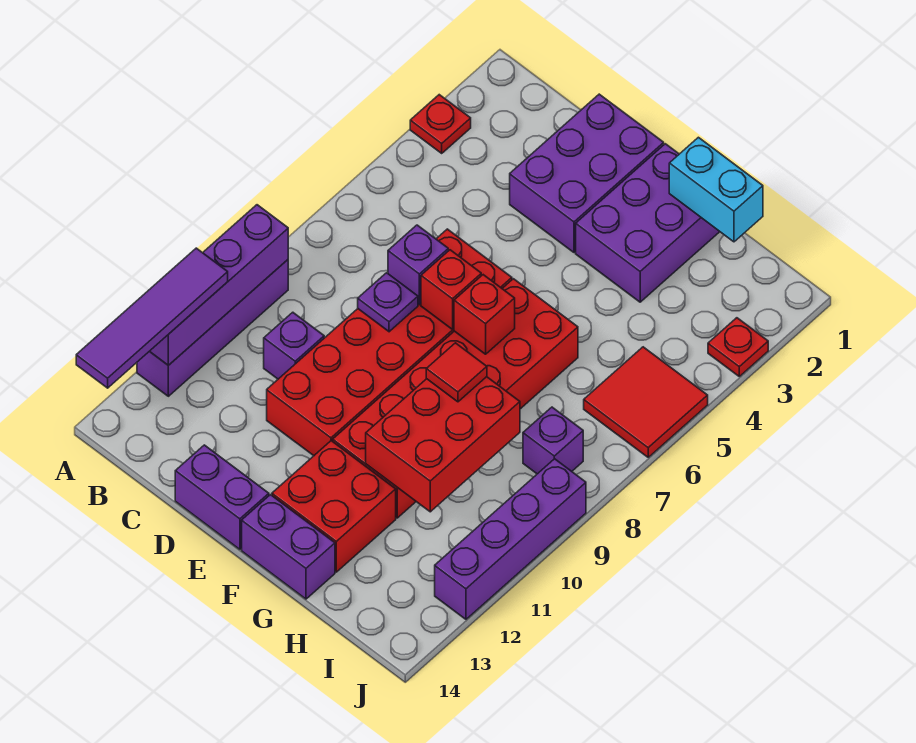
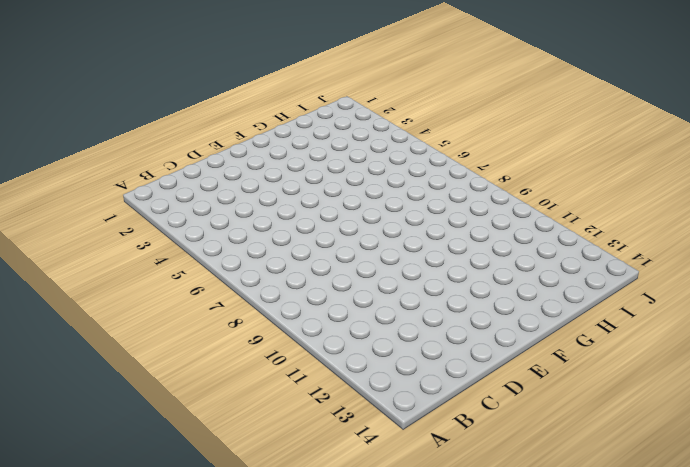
none -> red plate A3 level 1
none -> purple brick A9:A12 level 1
none -> purple brick C10 level 1

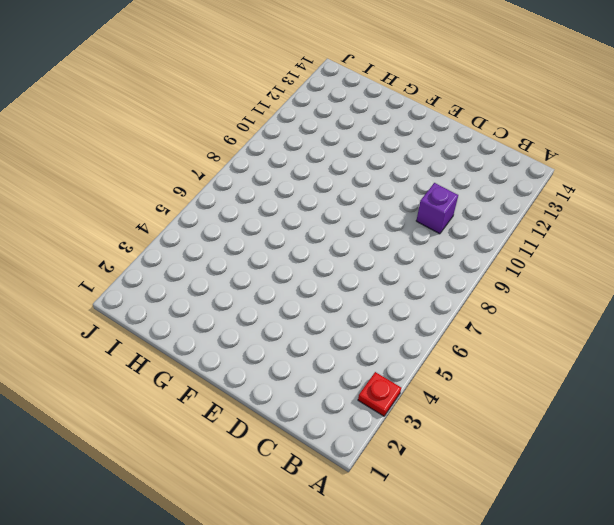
none -> purple brick A9:A12 level 1
none -> purple brick D1:E3 level 1
none -> red brick D6:E11 level 1

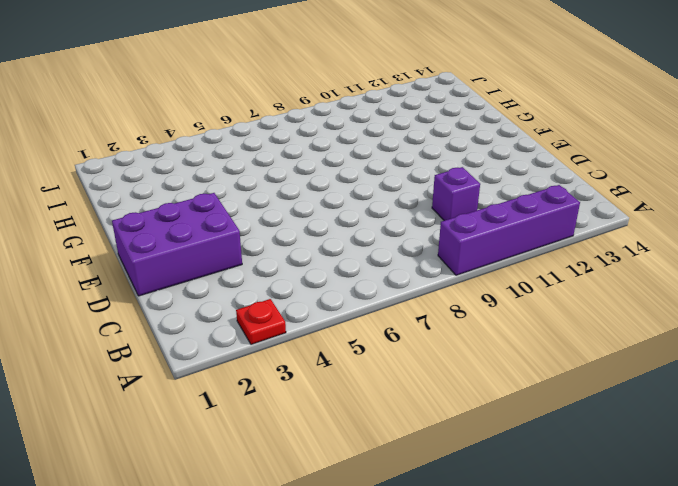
none -> red brick D6:E11 level 1
none -> purple brick D14:E14 level 1
none -> purple brick F1:G3 level 1

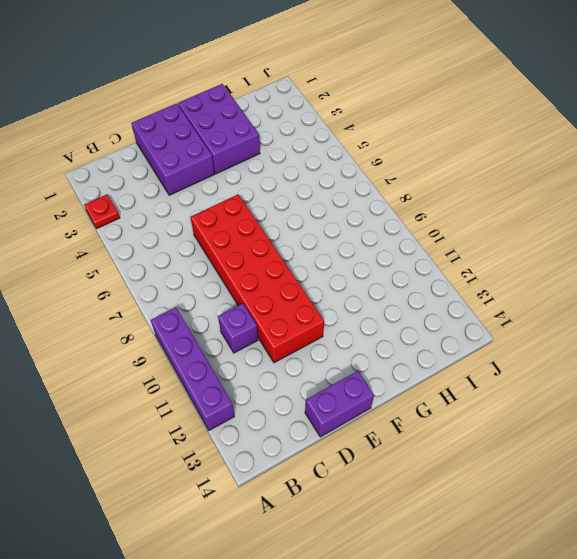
none -> red brick F6:G11 level 1
none -> red brick F12:G13 level 1
none -> purple brick F14:G14 level 1

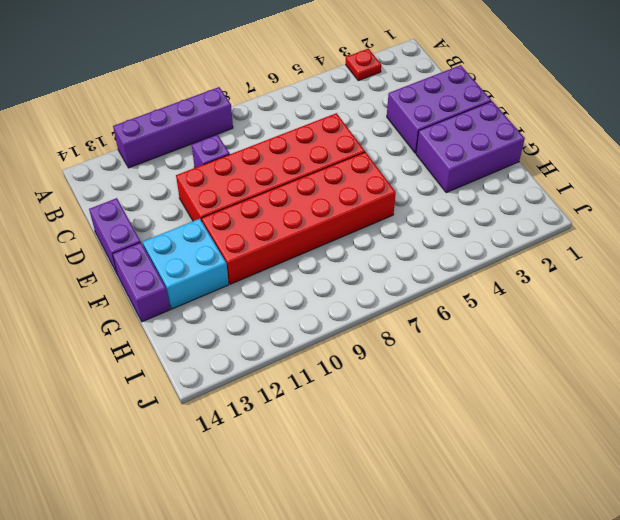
cyan brick F12:G13 level 1 -> red brick F12:G13 level 1
none -> red tile I5:J6 level 1
none -> purple brick I8 level 1
none -> red plate J3 level 1

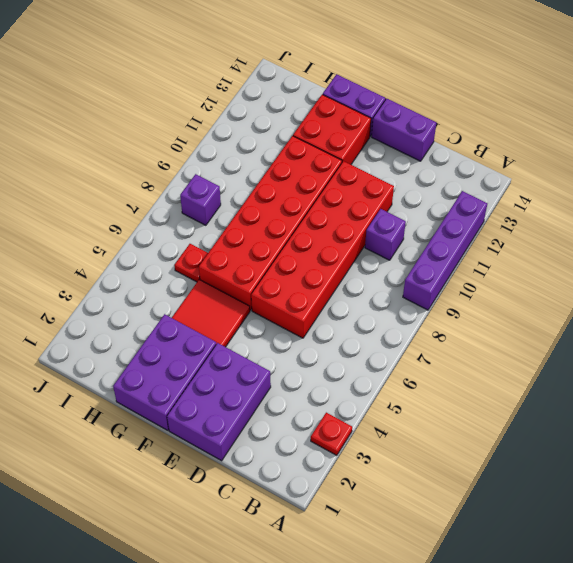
red tile F4:G5 level 1 -> red tile I5:J6 level 1
red plate H6 level 1 -> red plate J3 level 1
none -> purple brick J9:J12 level 1
none -> purple brick A9:A12 level 2
none -> purple brick D7 level 2

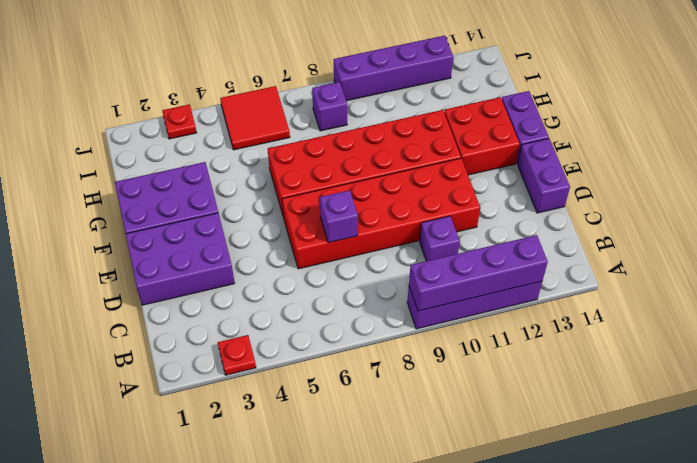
none -> purple plate D8 level 2
none -> red brick E7 level 2
none -> red brick F7 level 2

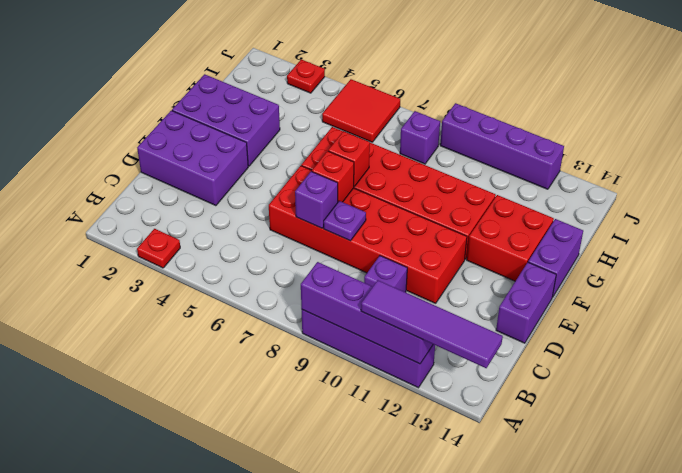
none -> cyan brick G1:H1 level 2
none -> red brick G9:H11 level 2
none -> red tile G9 level 3

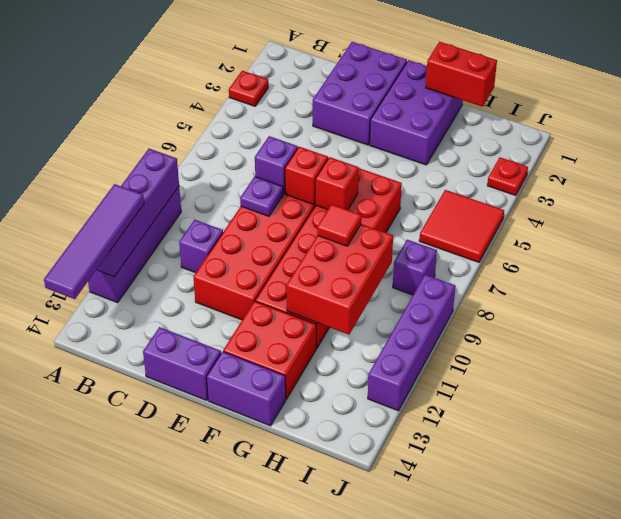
red brick G1:H1 level 2 -> cyan brick G1:H1 level 2

